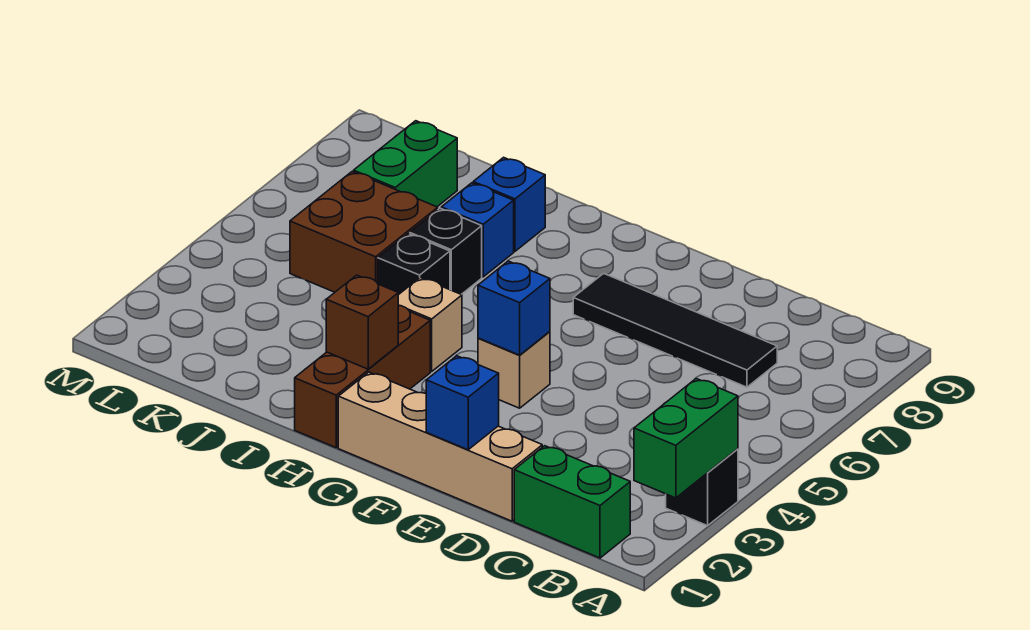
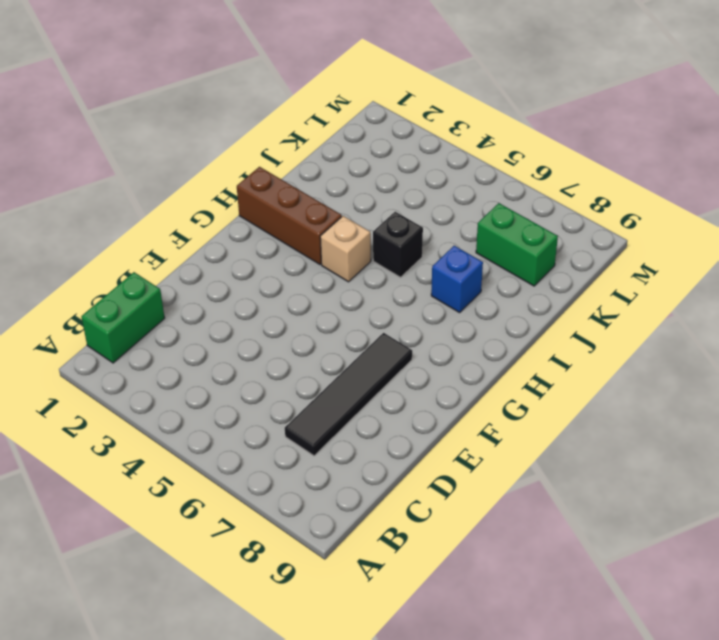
none -> black brick A3 level 1
none -> tan brick D1:G1 level 1
none -> tan brick F4 level 1

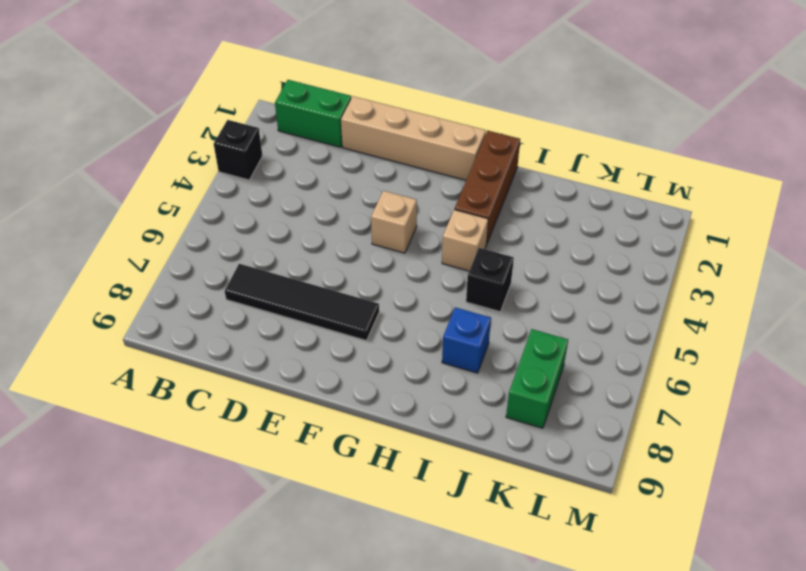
none -> black brick I6 level 1
none -> blue brick I8 level 1
none -> brown brick J5:K6 level 1

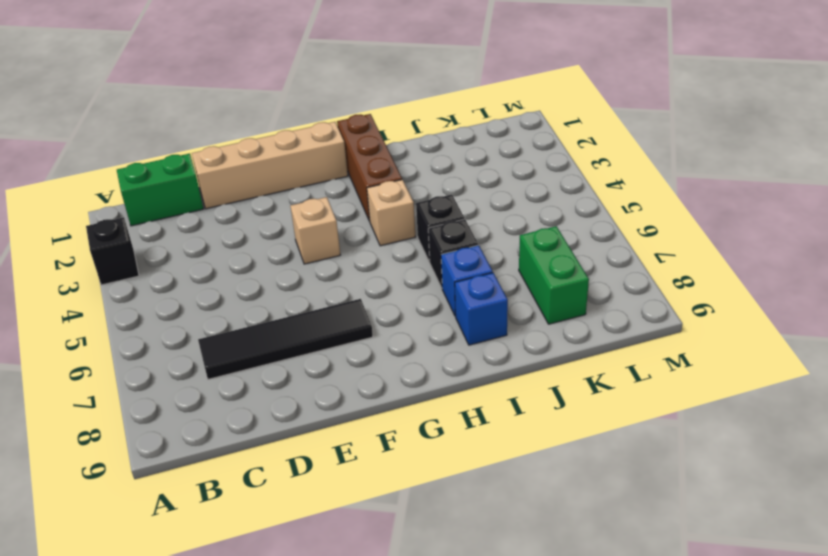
none -> brown brick J5:K6 level 1
none -> green brick A2:A3 level 2
none -> blue brick E1 level 2

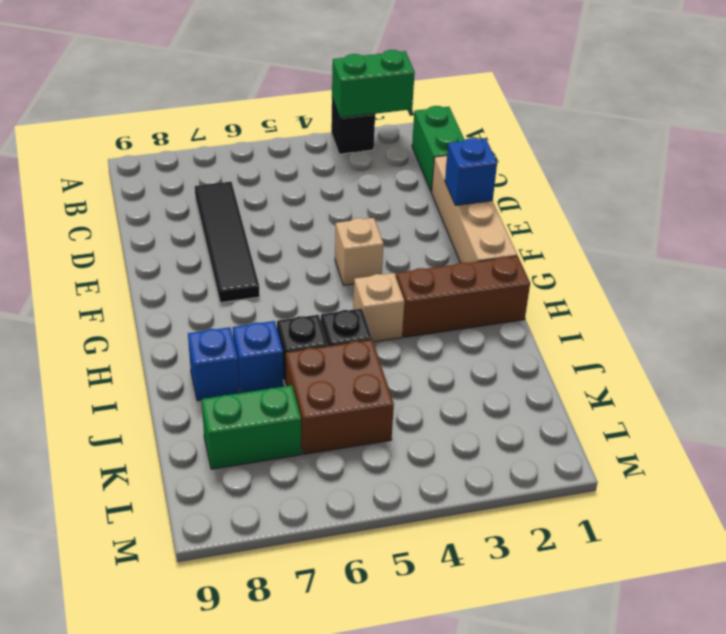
none -> blue brick F4 level 2
none -> brown brick H2 level 2

